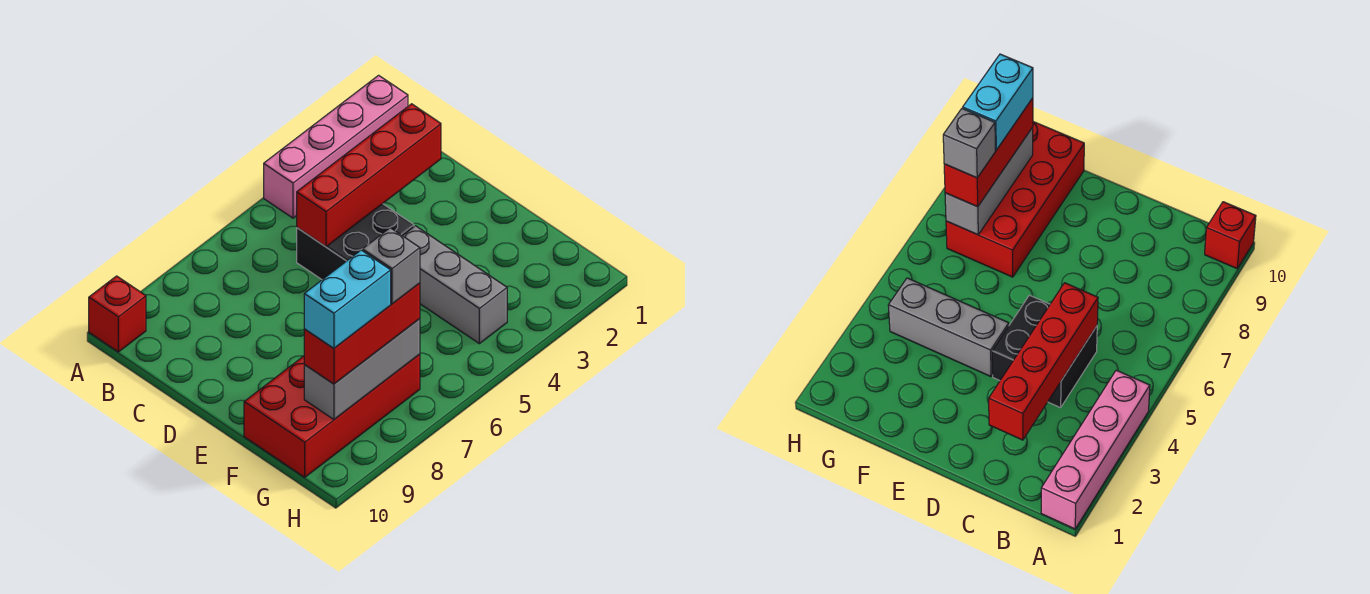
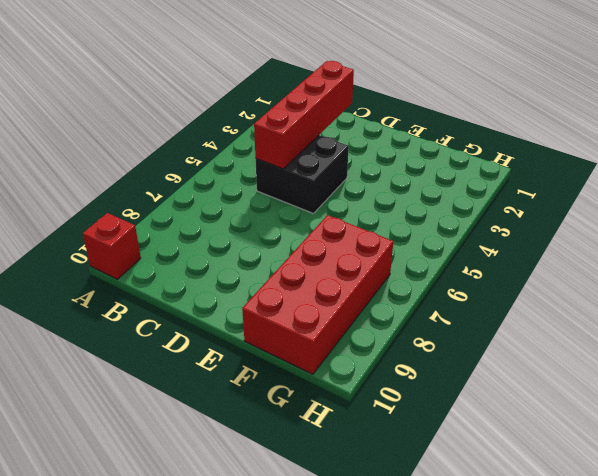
none -> pink brick A1:A4 level 1
none -> grey brick E4:G4 level 1

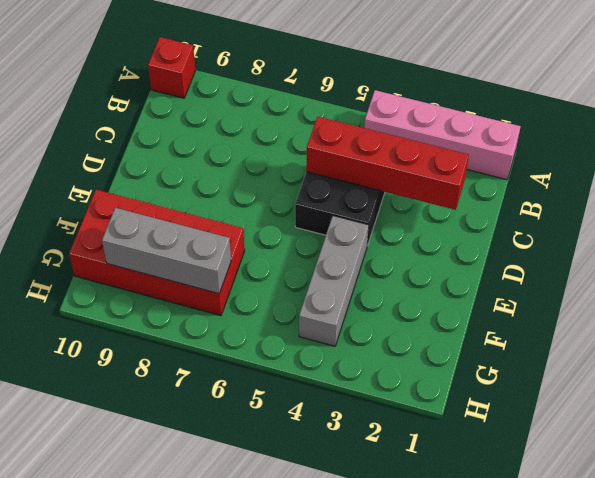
none -> red brick G7:G9 level 3
none -> grey brick G7 level 4

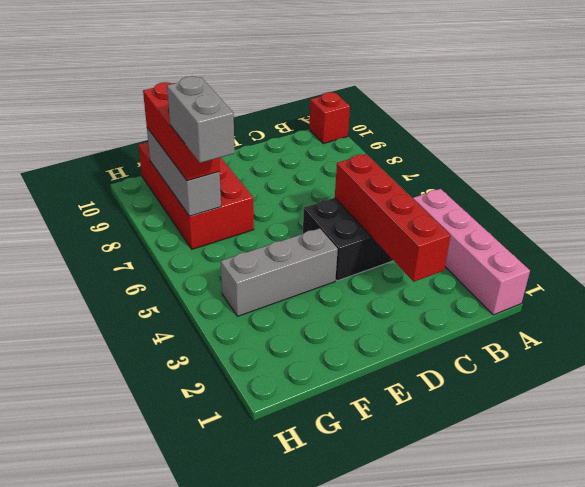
grey brick G6:G7 level 4 -> grey brick G7 level 4
none -> cyan brick G8:G9 level 4

